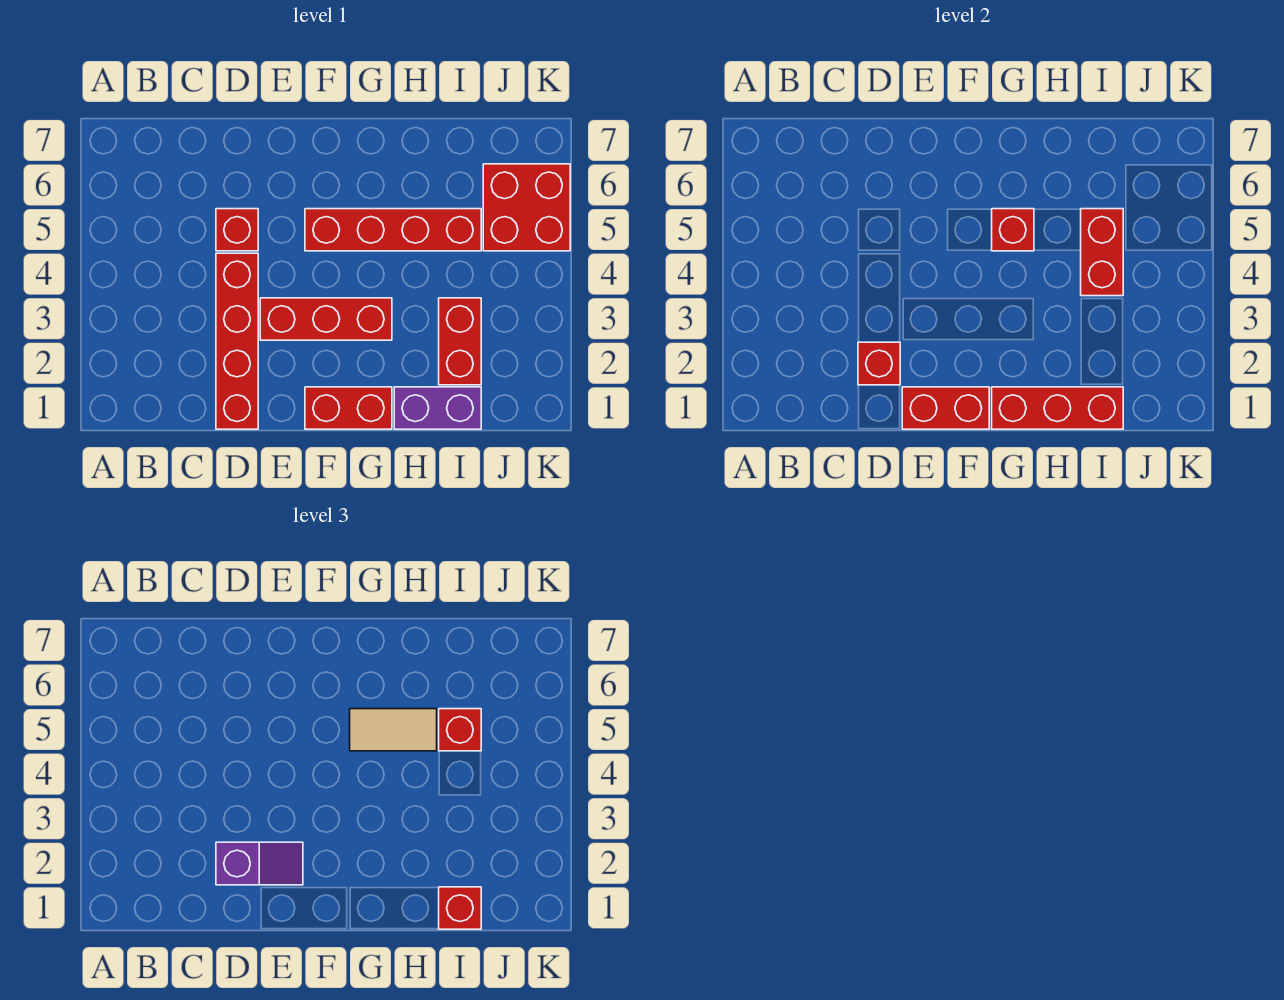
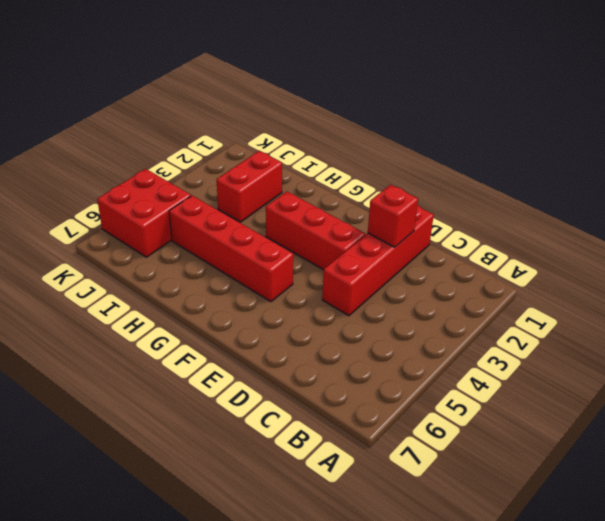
none -> red brick D5 level 1
none -> red brick F1:G1 level 1
none -> purple brick H1:I1 level 1

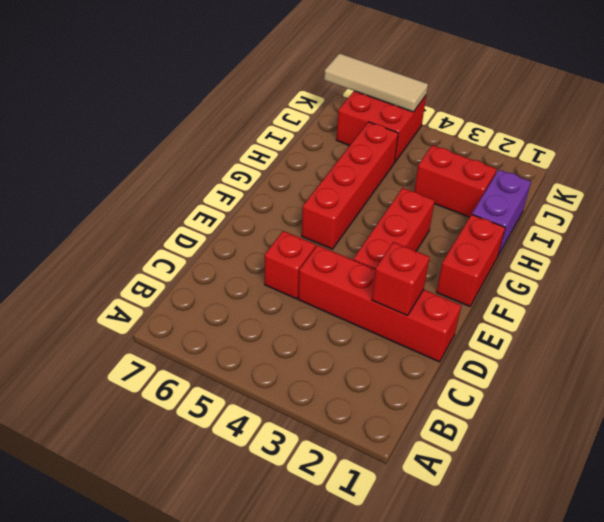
tan tile K5:K7 level 2 -> none
none -> red brick E1:F1 level 2
none -> red brick G1:I1 level 2
none -> red brick G5 level 2

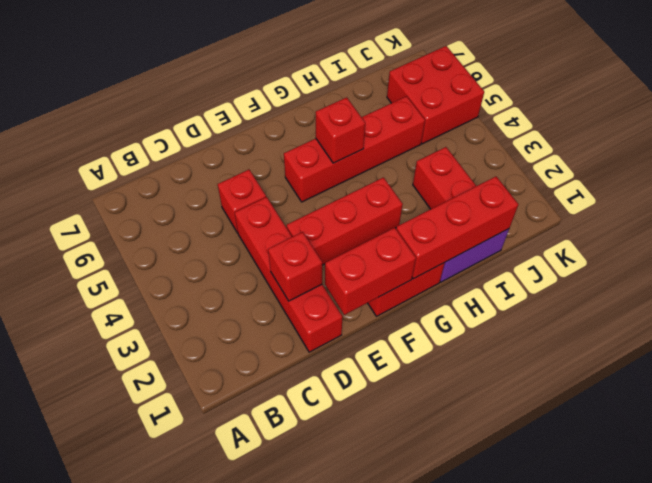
none -> red brick I4:I5 level 2
none -> purple slope D2:E2 level 3 top D
none -> tan tile G5:H5 level 3

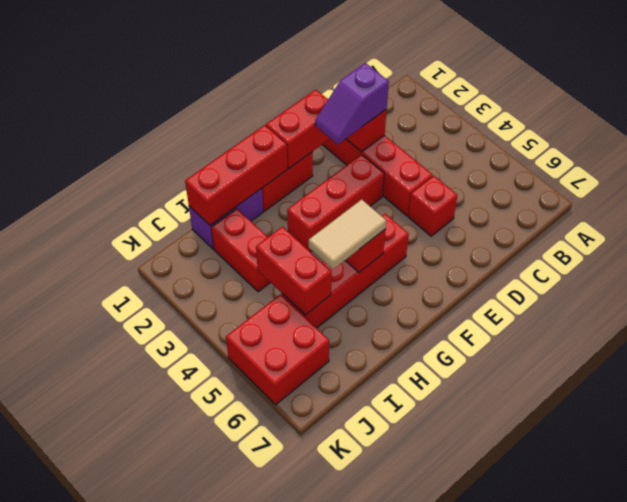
none -> red brick I1 level 3
none -> red brick I5 level 3

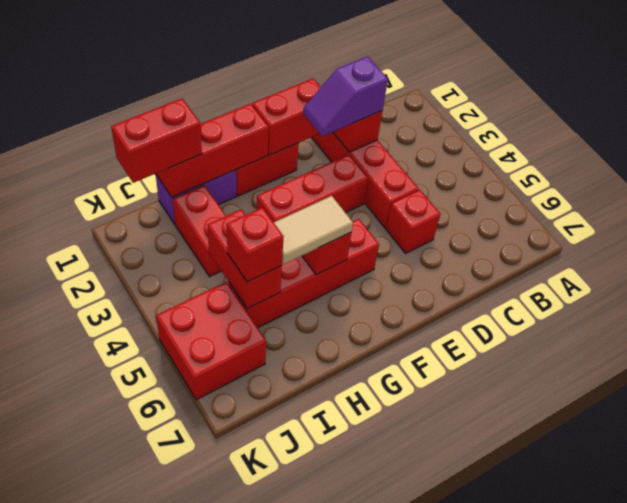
red brick I1:J1 level 3 -> red brick I1 level 3

